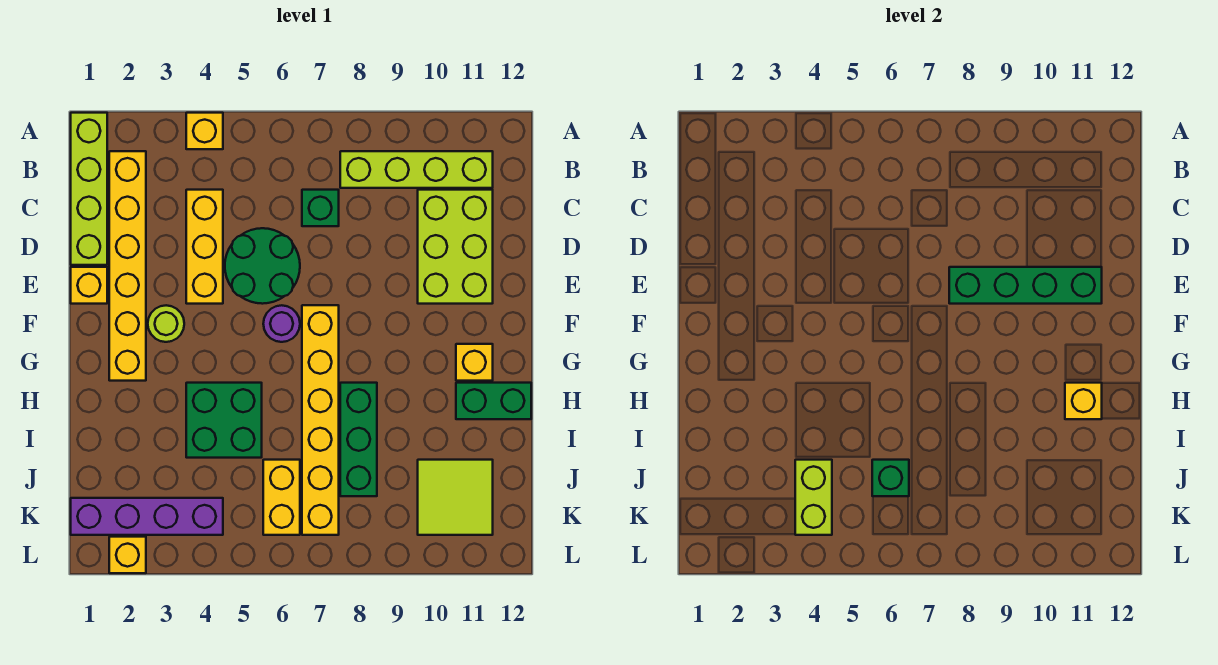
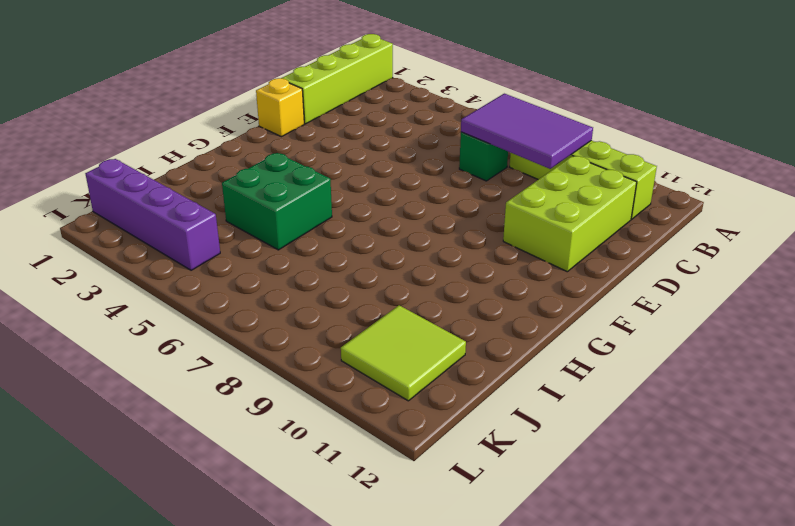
purple tile B7:C9 level 2 -> none
none -> yellow brick A4 level 1
none -> yellow brick B2:G2 level 1
none -> yellow brick C4:E4 level 1

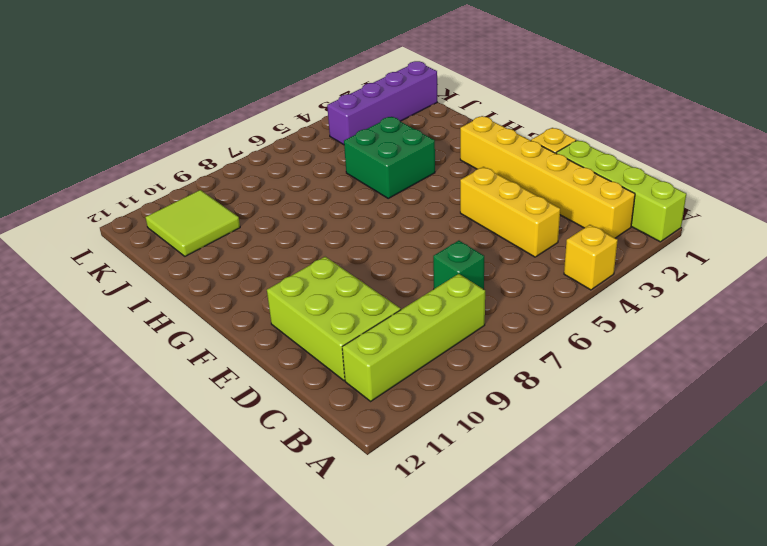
none -> green round brick D5:E6 level 1
none -> lime round brick F3 level 1
none -> purple round brick F6 level 1

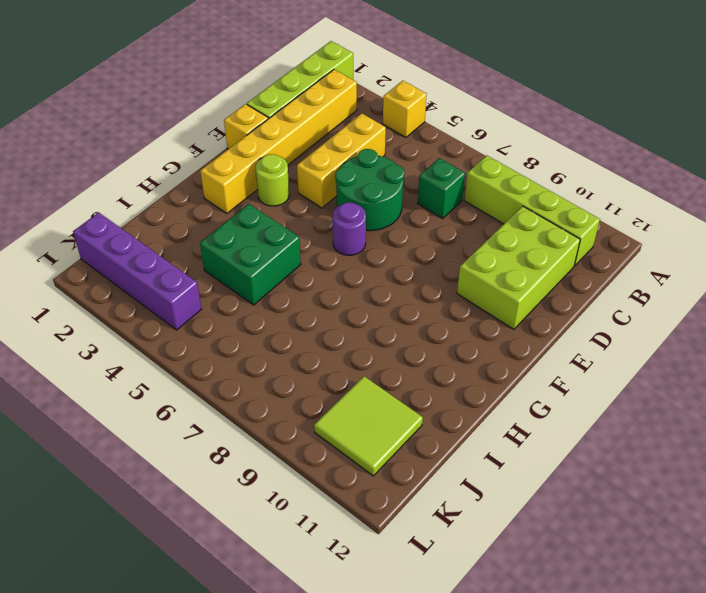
none -> yellow brick F7:K7 level 1
none -> yellow brick G11 level 1
none -> green brick H8:J8 level 1

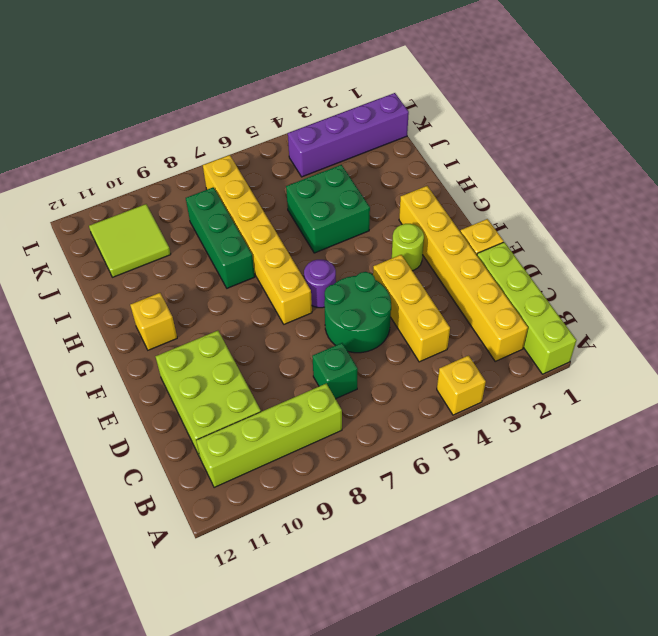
none -> green brick H11:H12 level 1
none -> yellow brick J6:K6 level 1
none -> yellow brick L2 level 1

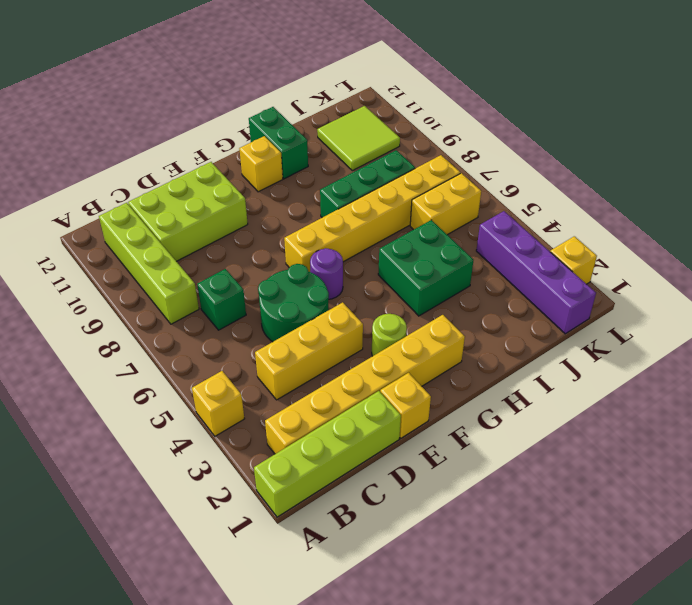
none -> green brick E8:E11 level 2
none -> yellow brick H11 level 2
none -> lime brick J4:K4 level 2

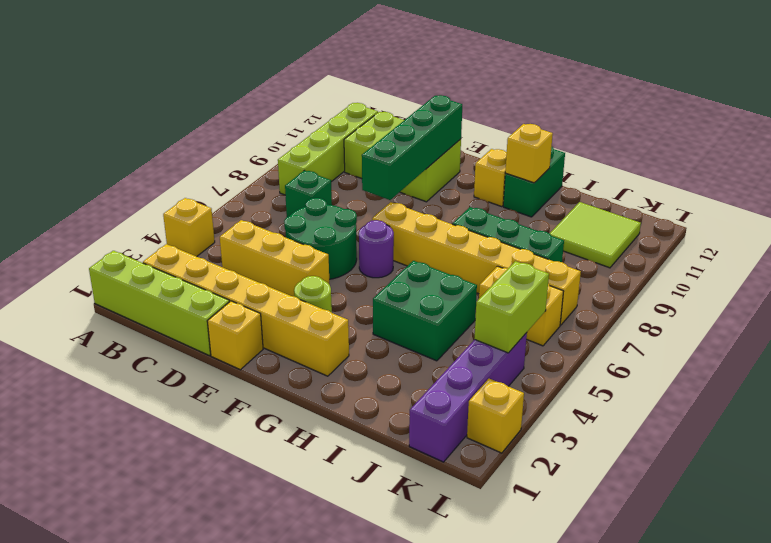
lime brick K4:K5 level 2 -> lime brick J4:K4 level 2
none -> green brick J6 level 2

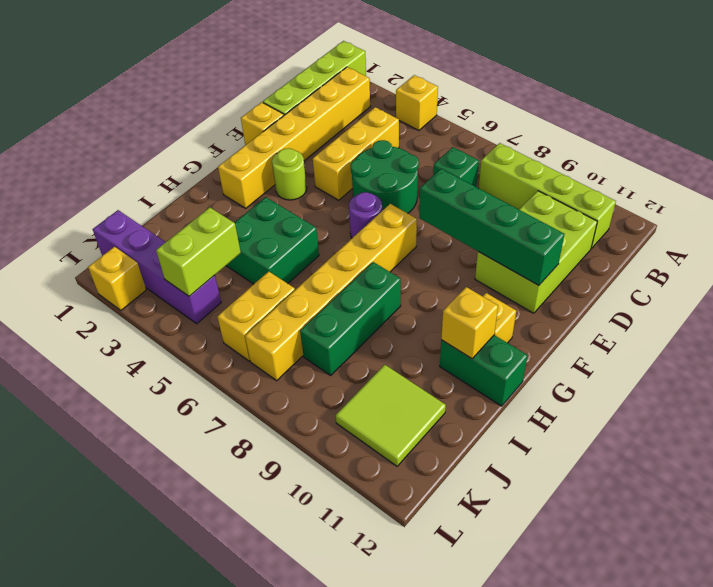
none -> green brick J6 level 2

